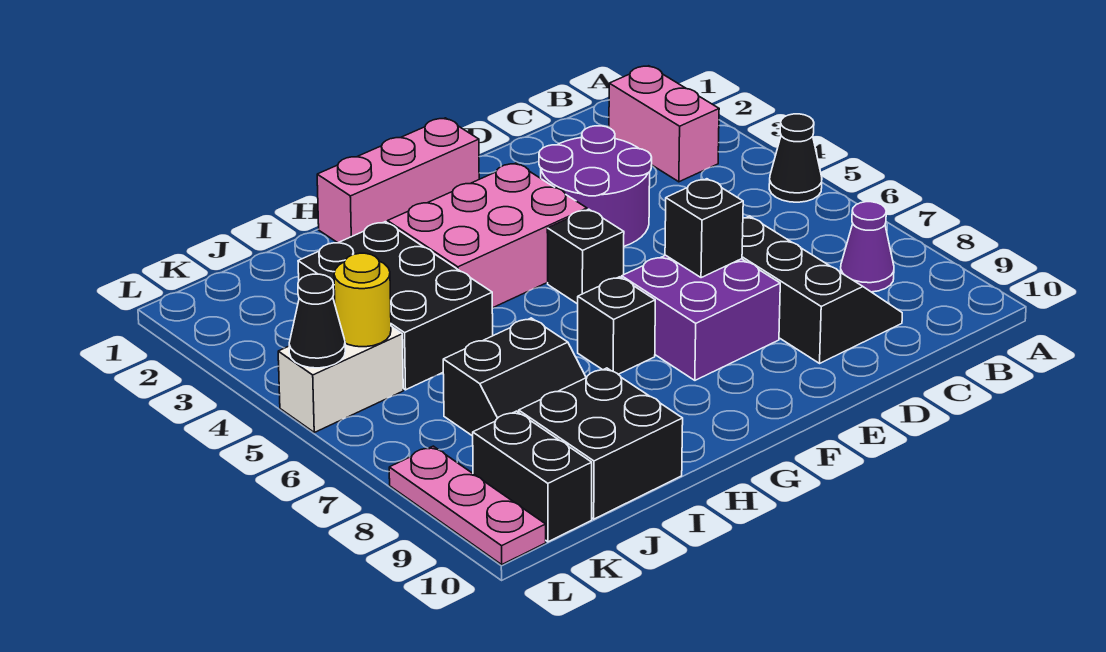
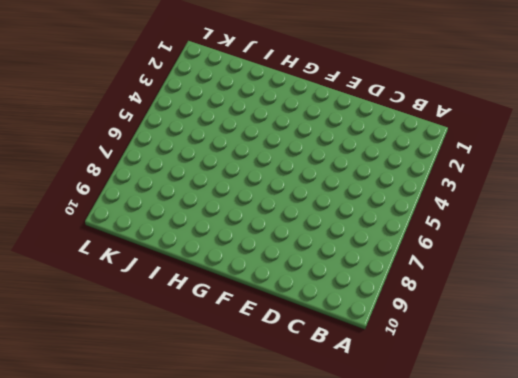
none -> black cone A5 level 1
none -> pink brick B2:B3 level 1
none -> purple cone B8 level 1

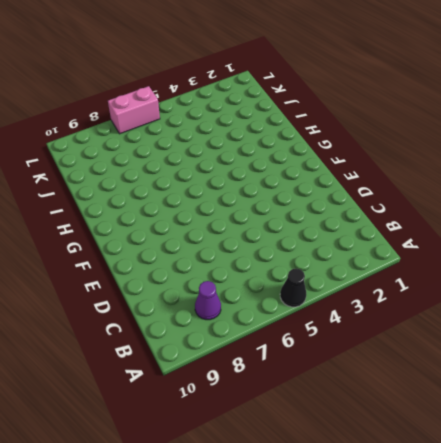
pink brick L6:L7 level 1 -> pink brick B2:B3 level 1
none -> black slope C7:D9 level 1 top D
none -> purple round brick D3:E4 level 1
none -> purple brick E7:F8 level 1

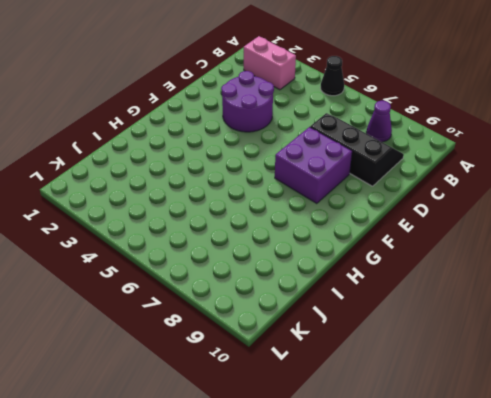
none -> pink brick F1:H1 level 1
none -> pink brick F3:H4 level 1
none -> black brick F5 level 1

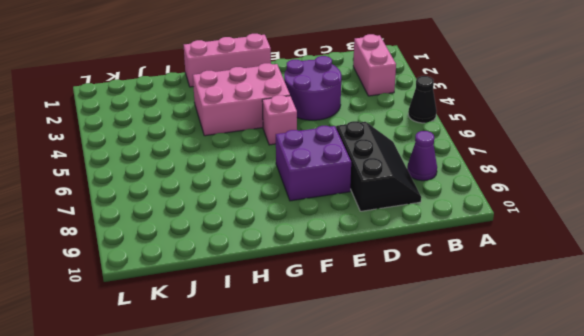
pink brick F5 level 1 -> black brick F5 level 1
none -> black brick G7 level 1
none -> black brick I3:J5 level 1
none -> black slope I7:J8 level 1 top 7

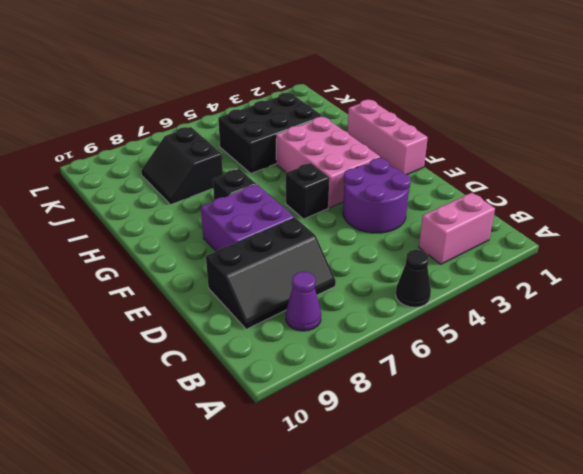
none -> black brick I9:J10 level 1
none -> white brick K5:L5 level 1
none -> black brick K9:K10 level 1

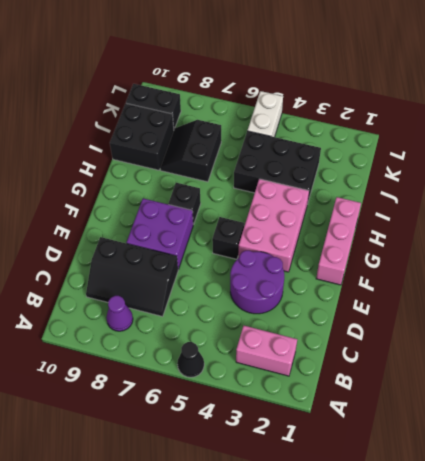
none -> pink plate L8:L10 level 1
none -> black brick E7 level 2
none -> yellow round brick K5 level 2

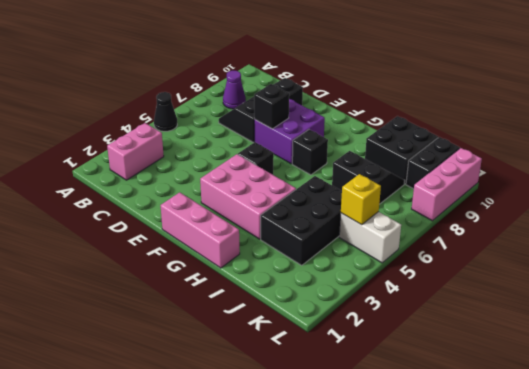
yellow brick K5 level 2 -> yellow round brick K5 level 2
pink brick L8:L10 level 1 -> pink plate L8:L10 level 1
none -> purple round brick D3:E4 level 1
none -> black cone L5 level 2

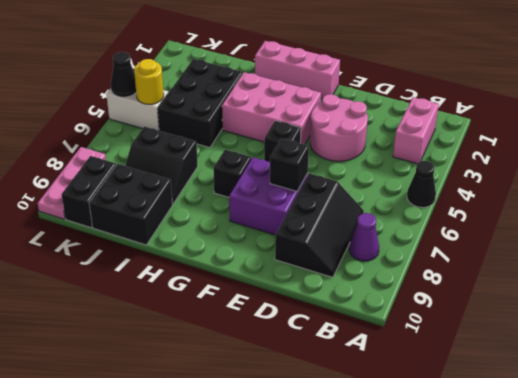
pink round brick D3:E4 level 1 -> purple round brick D3:E4 level 1

